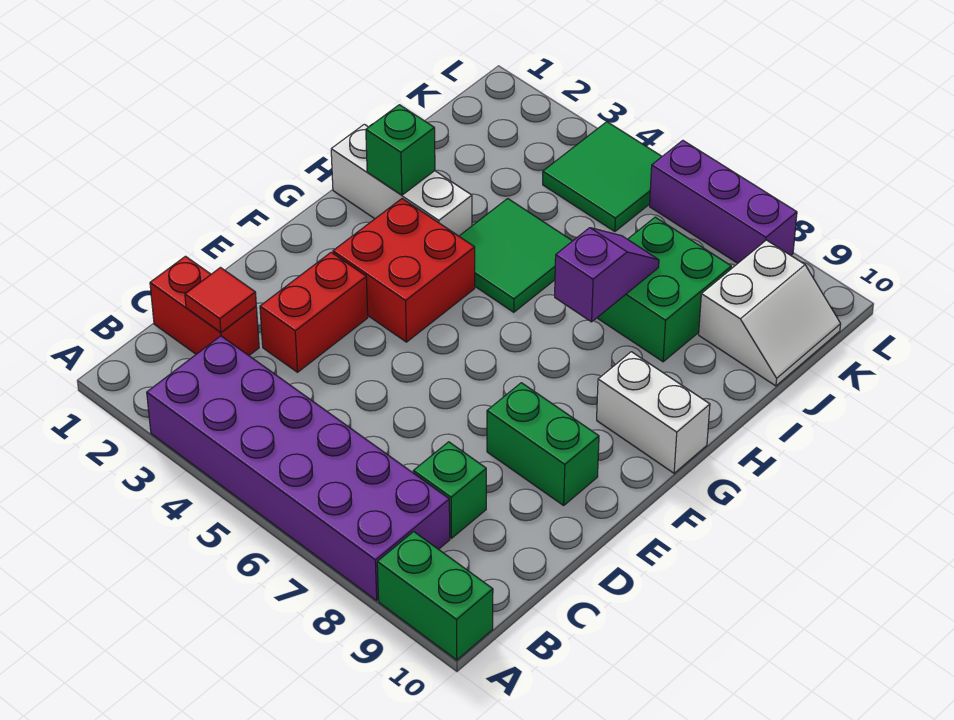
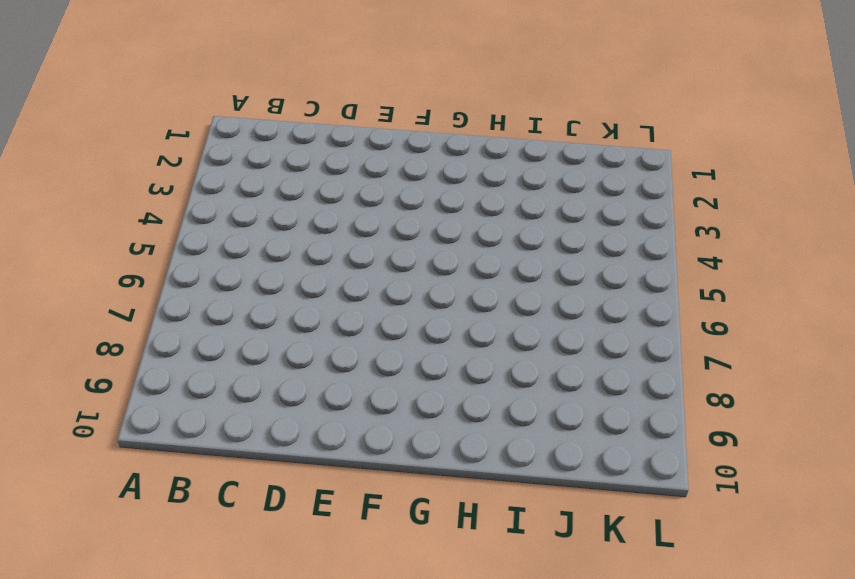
none -> purple brick A3:B8 level 1
none -> green brick A9:A10 level 1
none -> red brick C1:C2 level 1

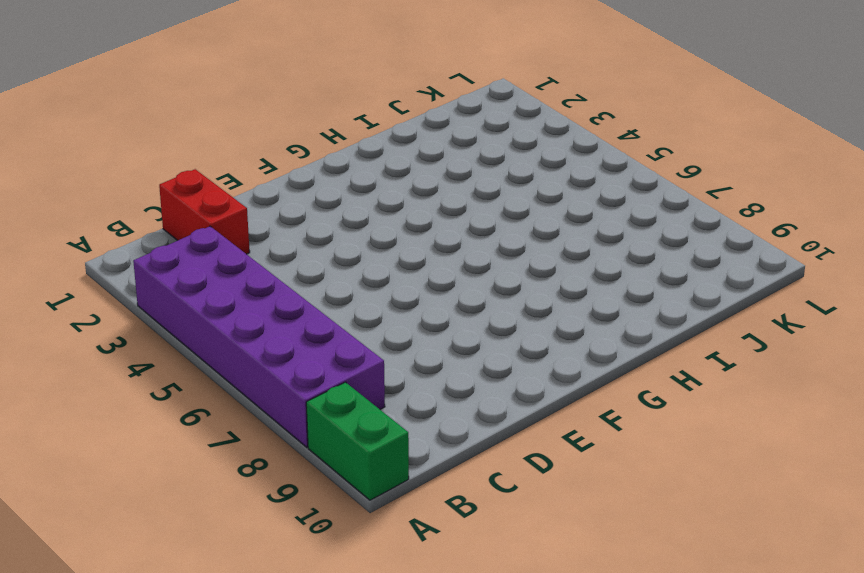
none -> green brick C8 level 1
none -> red brick D3:E3 level 1
none -> green brick E8:E9 level 1

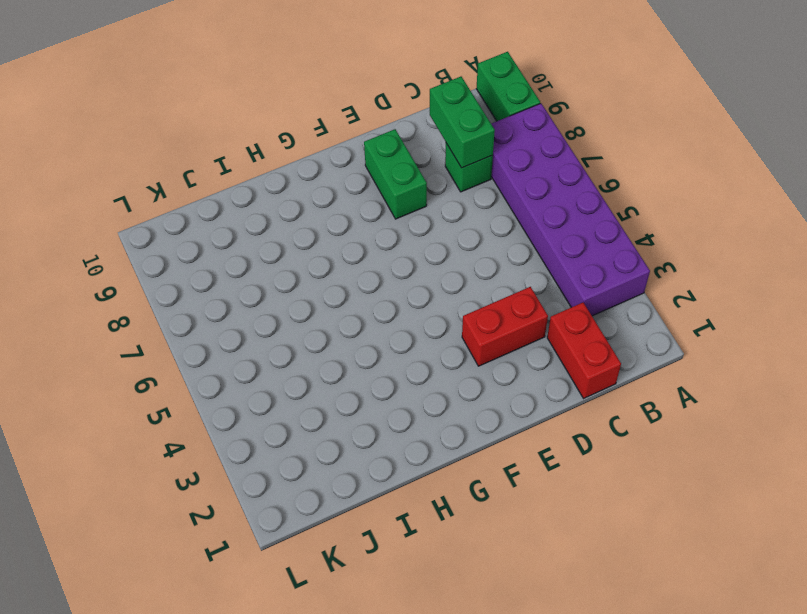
green brick C8:C9 level 2 -> none
none -> red brick F3:G4 level 1
none -> white brick G9:G10 level 1
none -> white brick H1:H3 level 1

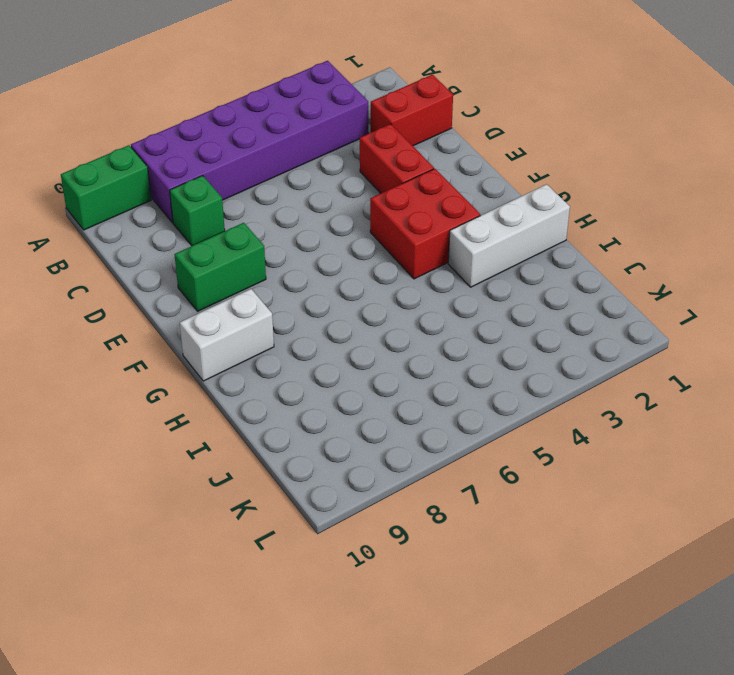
none -> green tile H4:I5 level 1
none -> green brick I7:J8 level 1
none -> white slope J9:K10 level 1 top 9

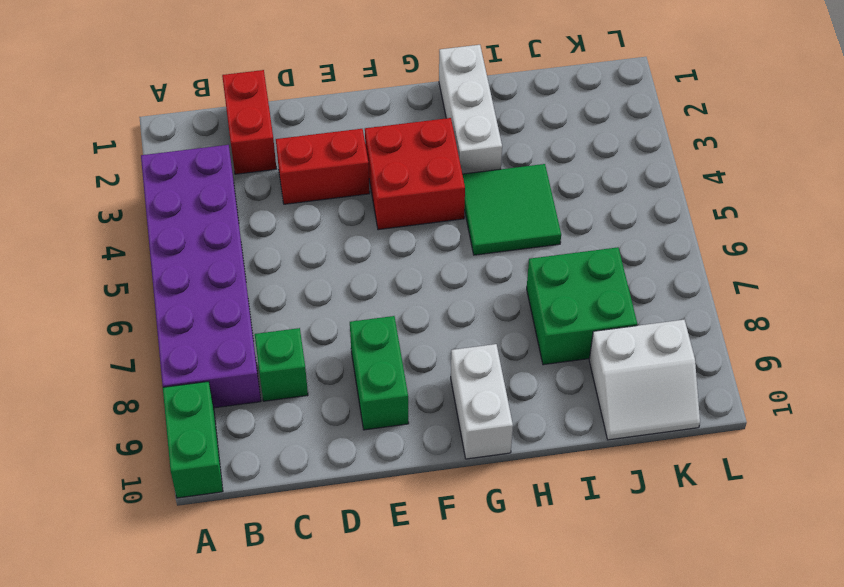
none -> green tile K4:L5 level 1
none -> purple brick L6:L8 level 1
none -> red tile C2 level 2

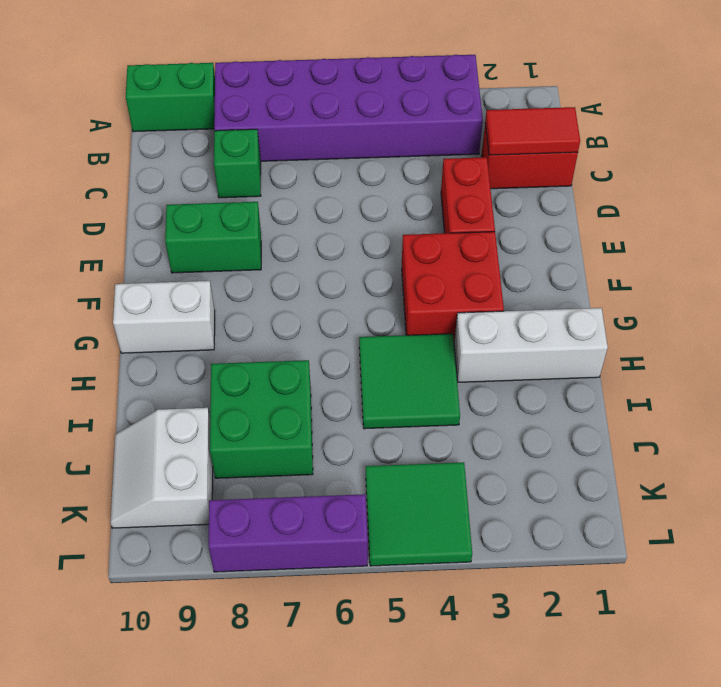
red tile C1:C2 level 2 -> red tile C2 level 2
none -> green brick H2 level 2
none -> purple slope H7:I7 level 2 top H

